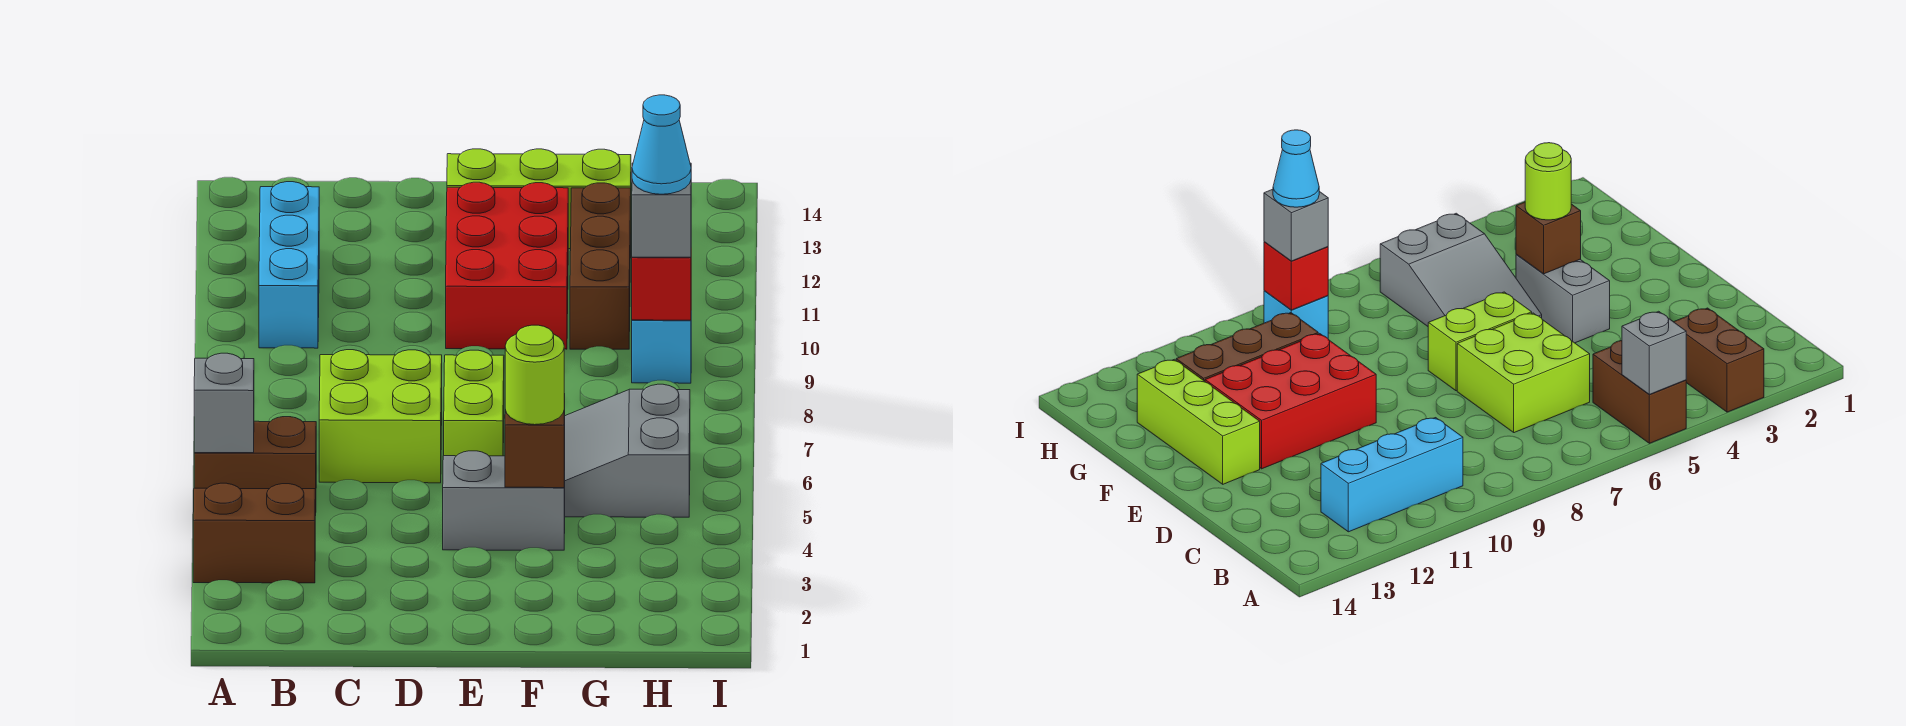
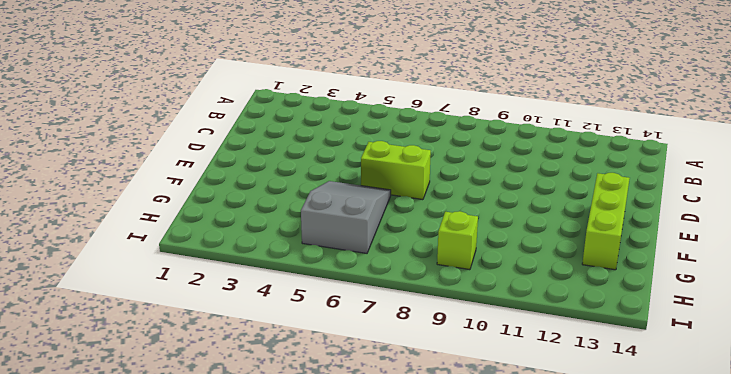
lime brick H9 level 1 -> cyan brick H9 level 1
none -> brown brick A3:B3 level 1
none -> brown brick A5:B5 level 1
none -> cyan brick B10:B12 level 1

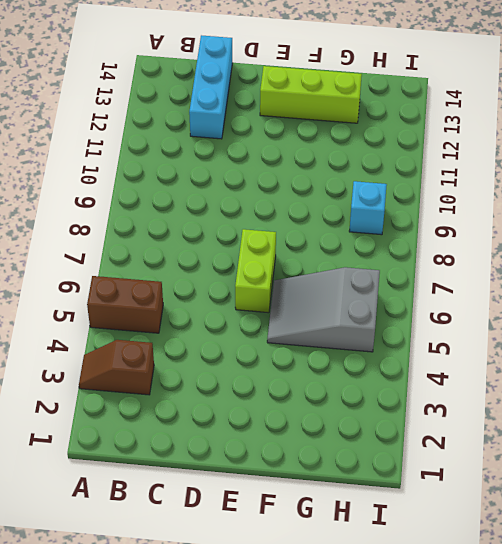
brown slope A3:B3 level 1 top B -> brown brick A3:B3 level 1
cyan brick C12:C14 level 1 -> cyan brick B10:B12 level 1
none -> lime brick C6:D7 level 1
none -> grey brick E4:F4 level 1
none -> red brick E10:F12 level 1

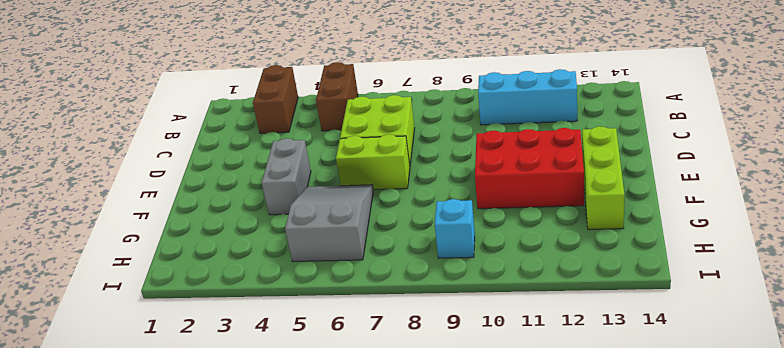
none -> brown brick G10:G12 level 1
none -> grey brick A5 level 2
none -> brown brick F4 level 2

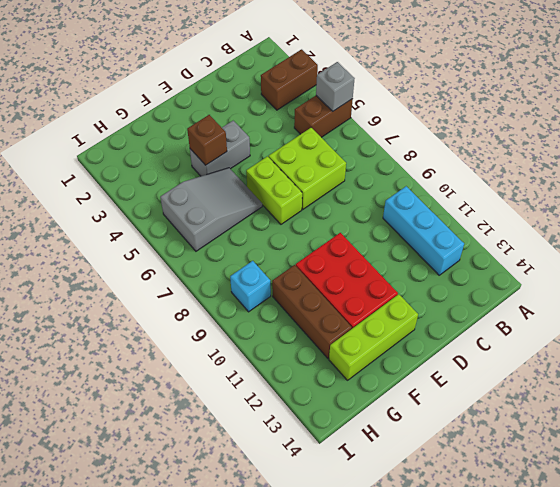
none -> red brick H9 level 2
none -> lime round brick F4 level 3
none -> grey brick H9 level 3

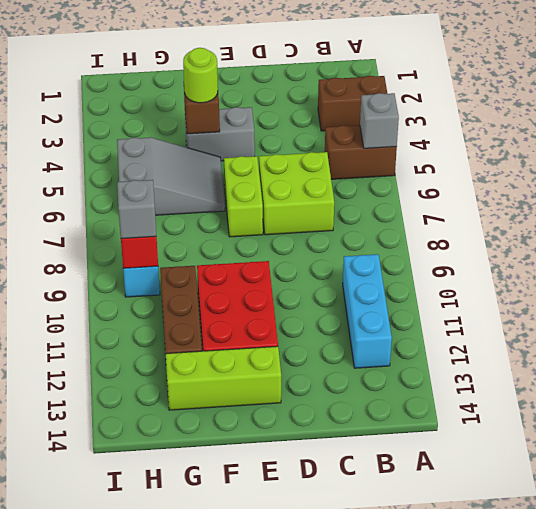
none -> cyan cone H9 level 4

